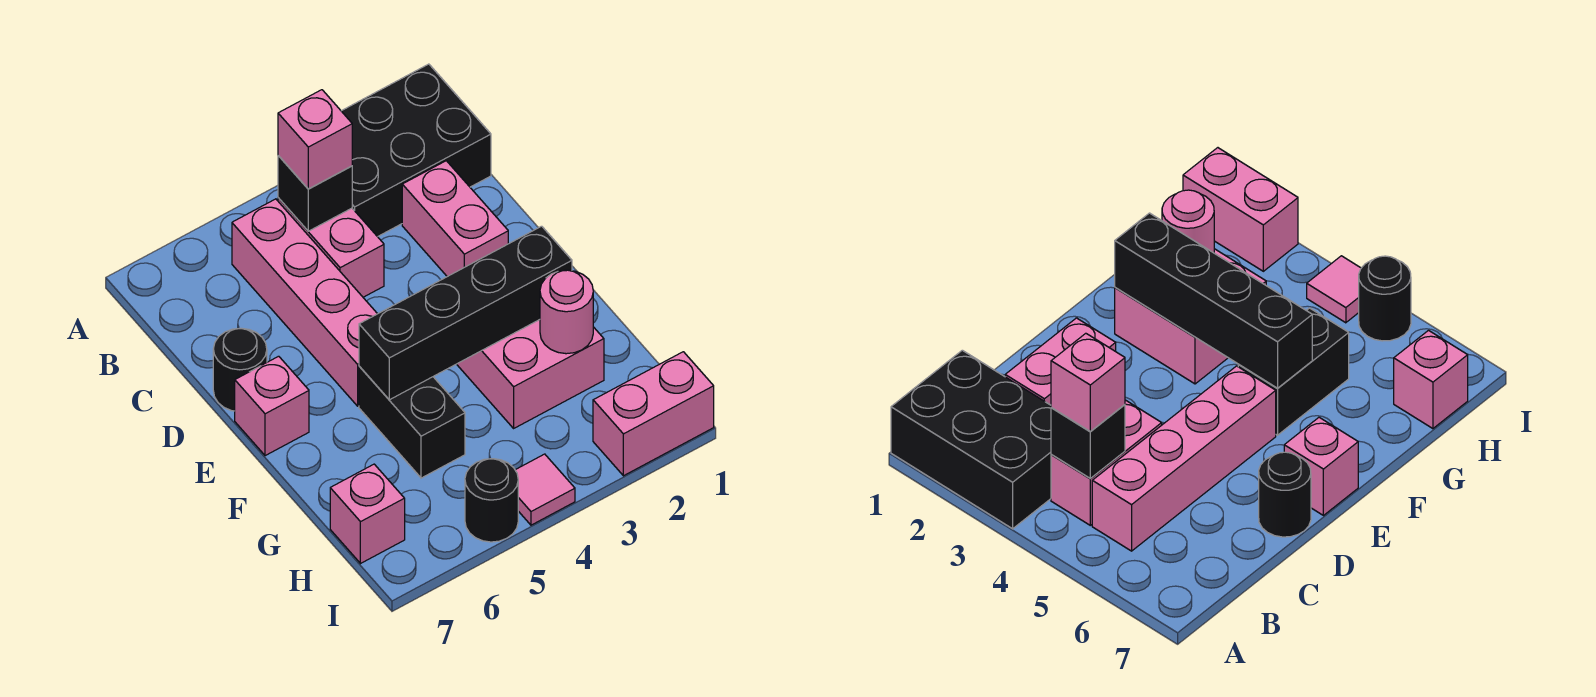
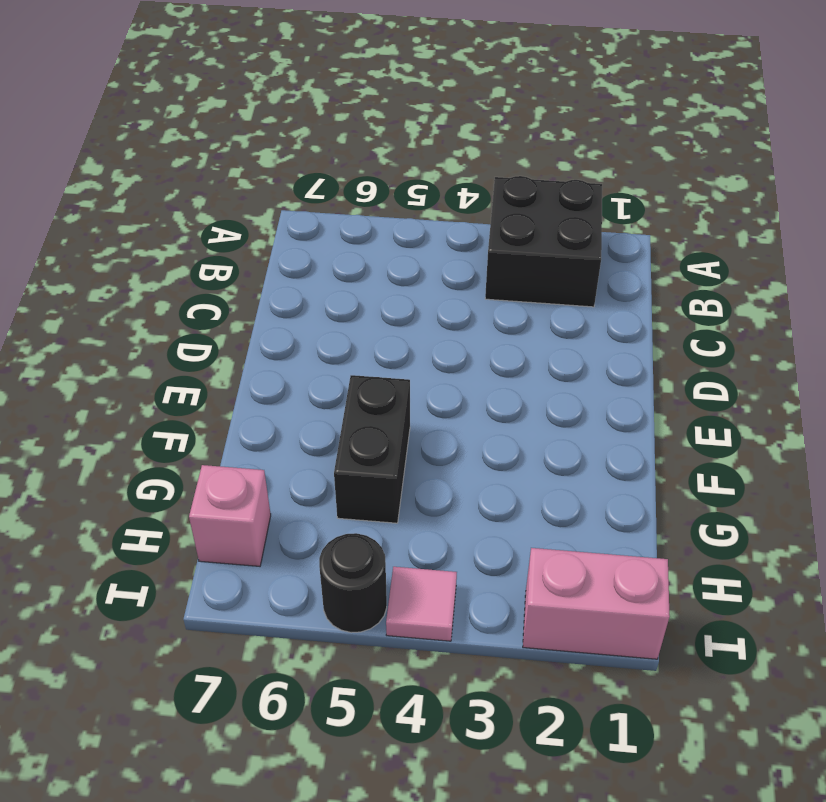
black brick A2:B3 level 1 -> black brick A1:B3 level 1
none -> pink brick B4:C4 level 1
none -> pink brick B5:E5 level 1
none -> pink brick C2:D2 level 1

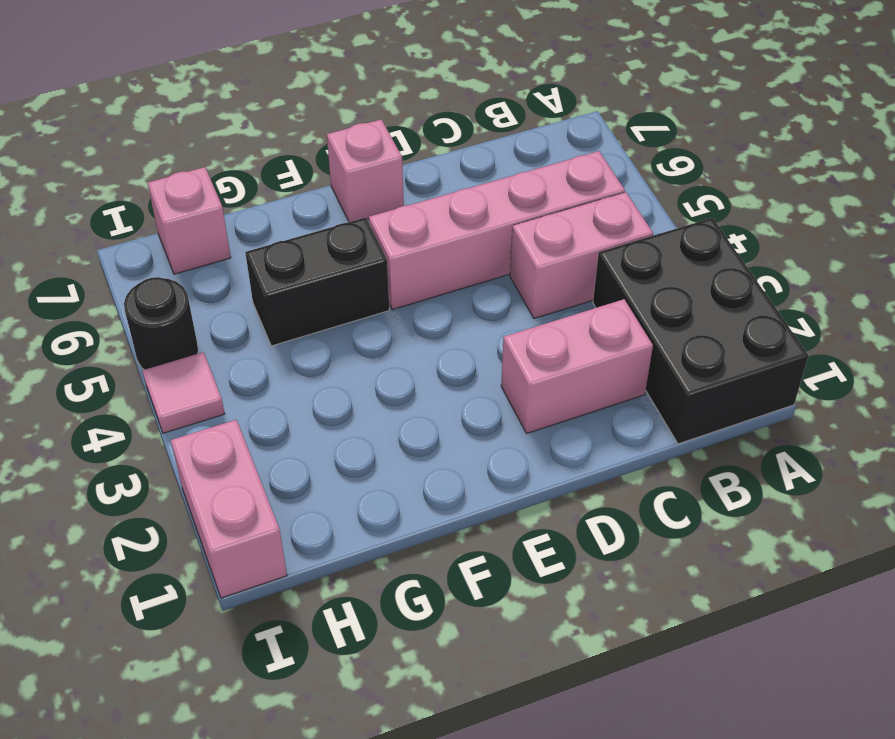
none -> black round brick D7 level 1
none -> pink brick F2:G3 level 1
none -> black brick B4 level 2

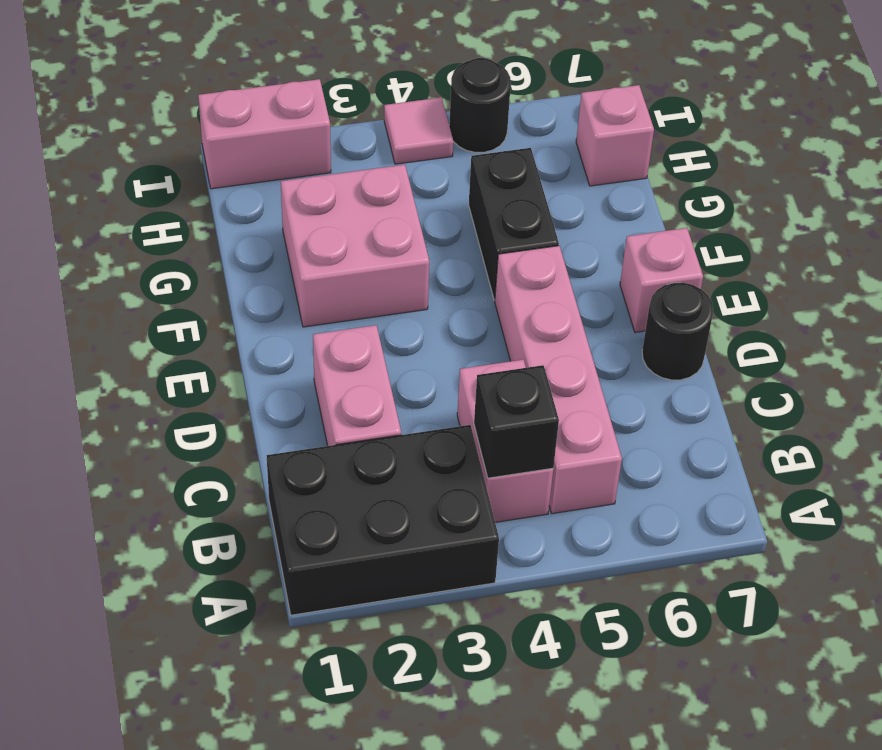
none -> black brick F2:F5 level 2
none -> pink round brick G2 level 2
none -> pink brick B4 level 3

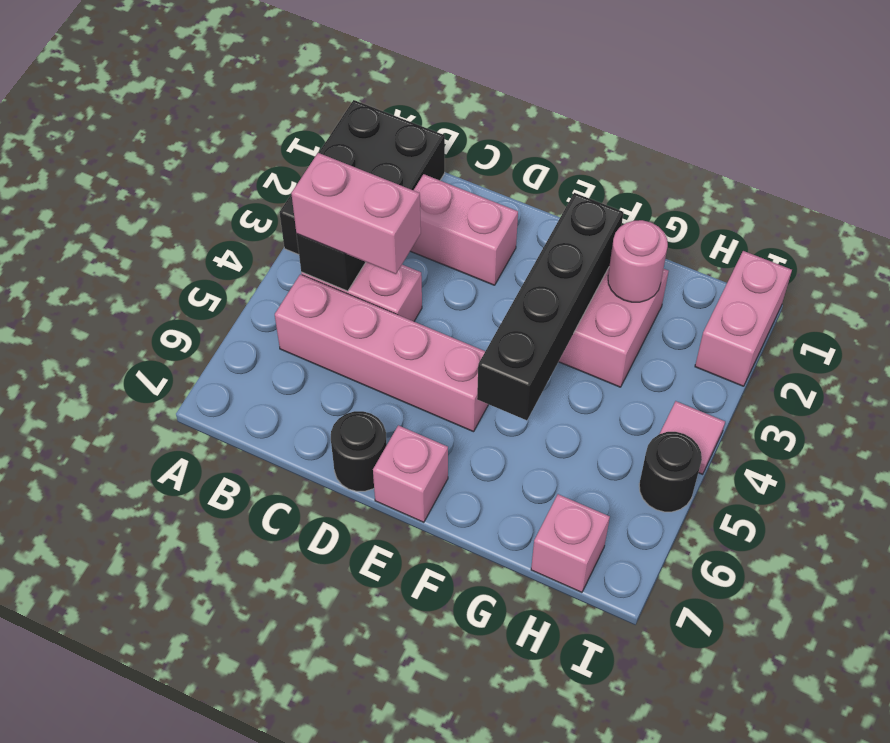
pink brick B4:C4 level 3 -> pink brick B4 level 3
none -> black brick F5:G5 level 1

